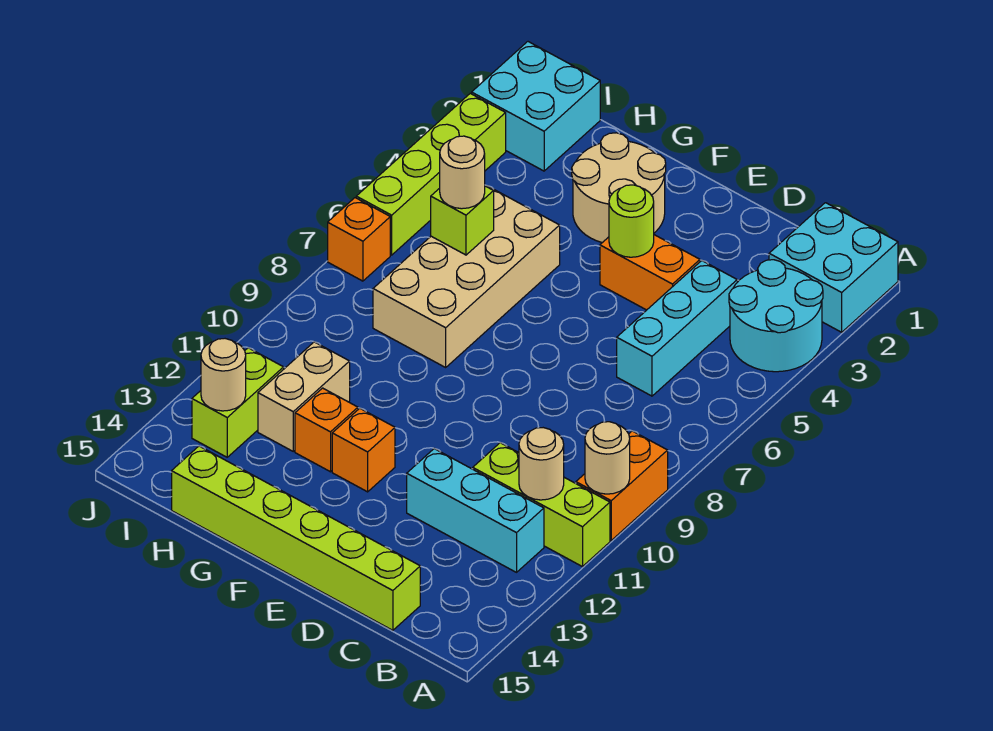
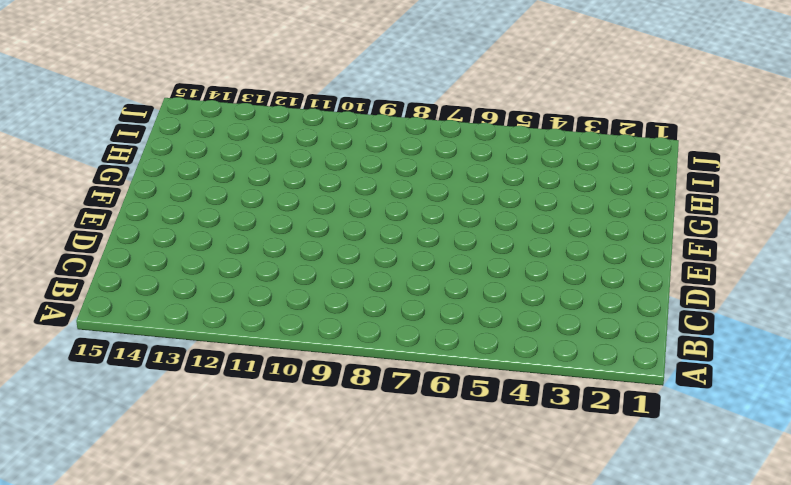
none -> cyan brick A1:B2 level 1
none -> cyan round brick A3:B4 level 1
none -> orange brick A9:A10 level 1

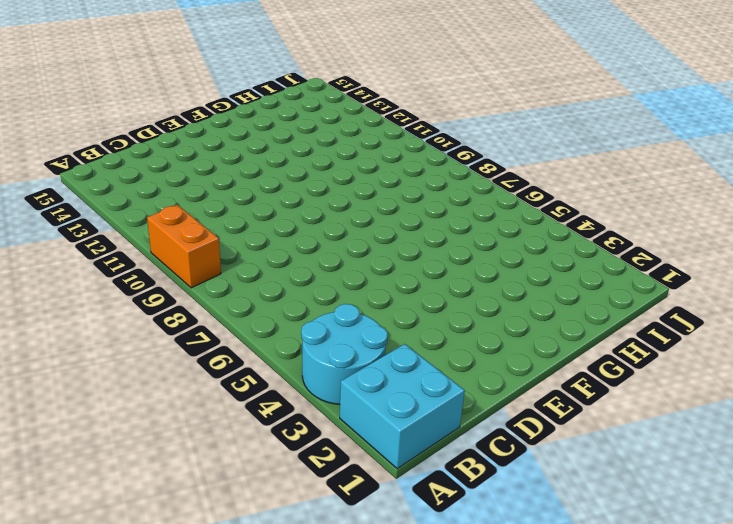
none -> lime brick A11:C11 level 1
none -> cyan brick B12:D12 level 1
none -> cyan brick C4:C6 level 1

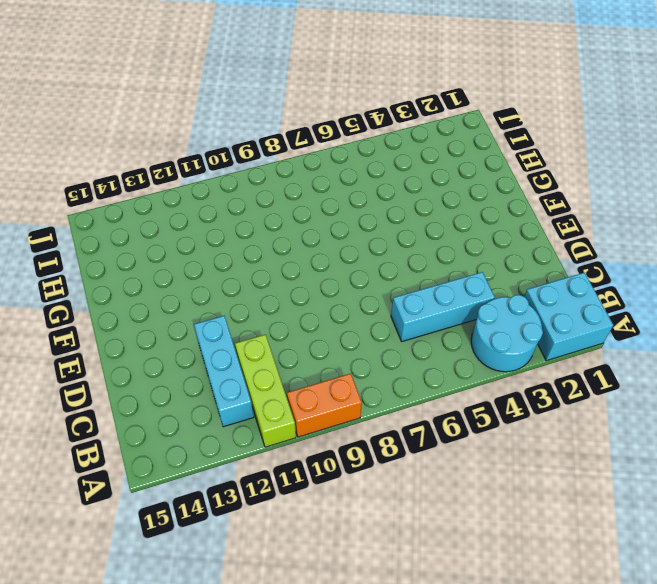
none -> lime brick C15:H15 level 1
none -> orange brick D4:E4 level 1
none -> tan round brick F2:G3 level 1

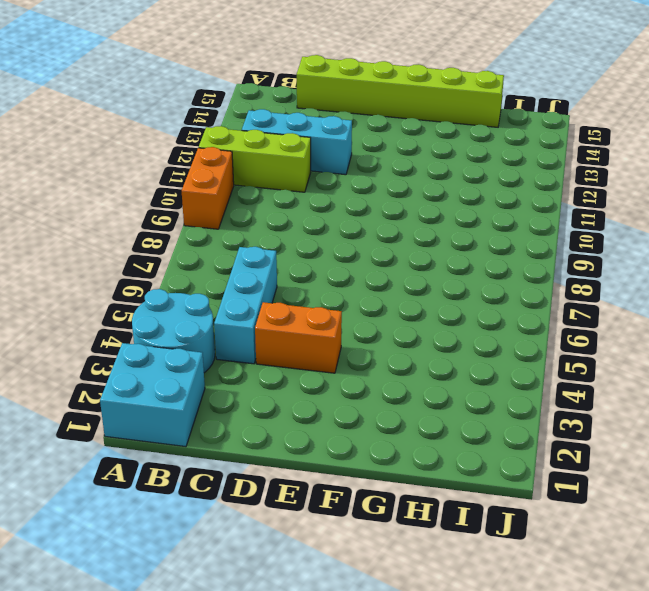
none -> tan round brick F2:G3 level 1
none -> orange brick F12 level 1
none -> tan brick G5:H8 level 1

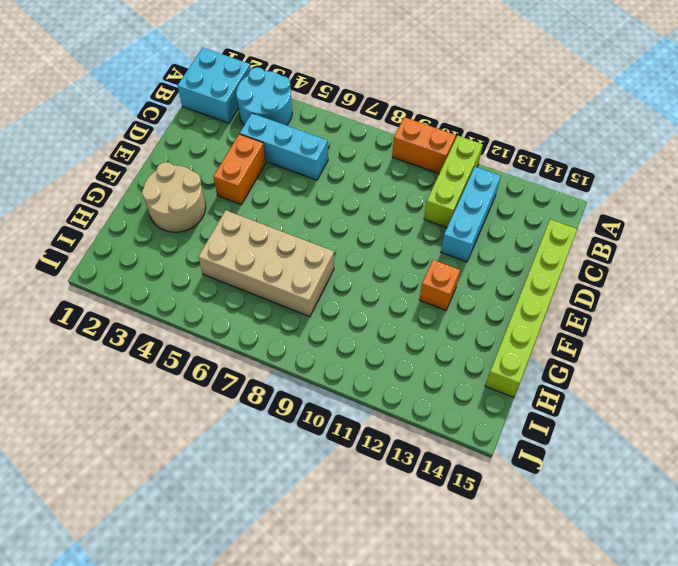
none -> orange brick G12 level 1
none -> tan brick H11:H12 level 1
none -> cyan brick I1:J2 level 1

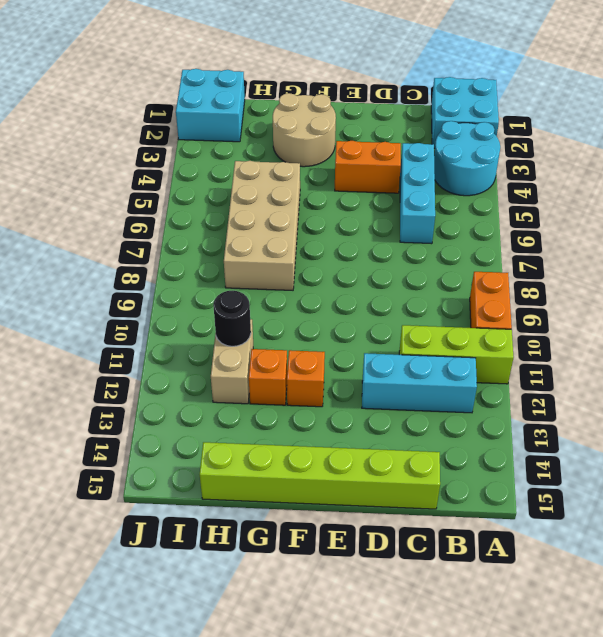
black round brick H11 level 2 -> none
none -> lime brick I12:I13 level 1
none -> lime brick J3:J6 level 1
none -> orange brick J7 level 1

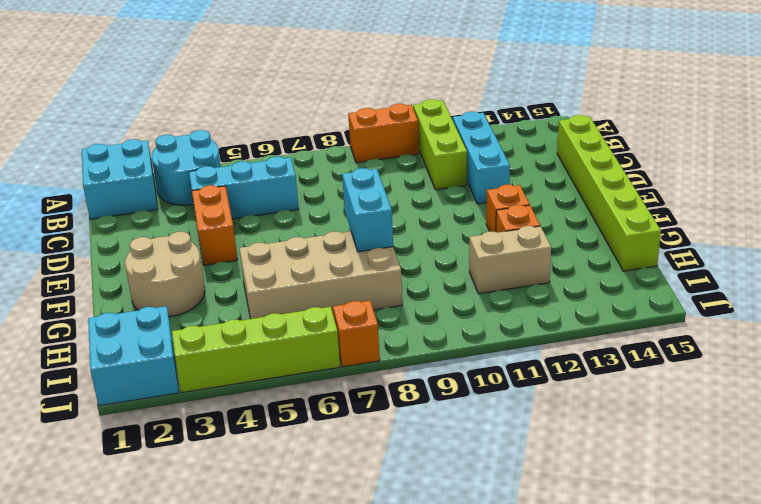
cyan brick F8:G8 level 2 -> none
none -> lime brick I12:I13 level 1
none -> tan round brick A10 level 2
none -> tan round brick B11 level 2

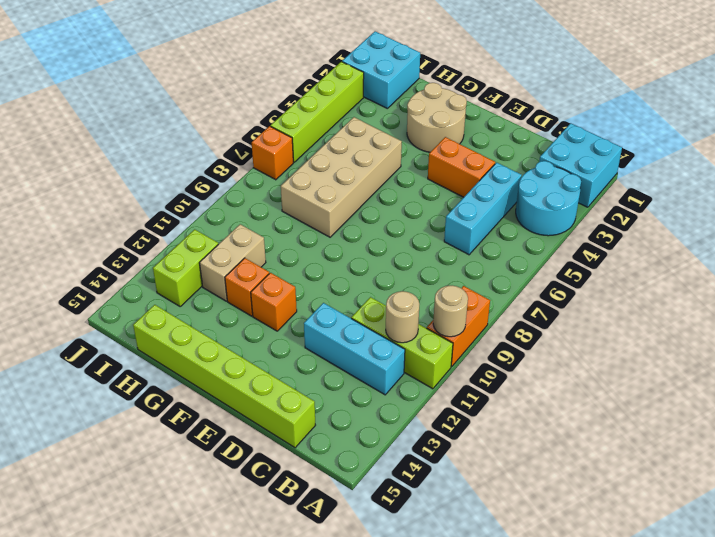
none -> lime round brick E4 level 2
none -> lime brick H6 level 2
none -> tan round brick I13 level 2

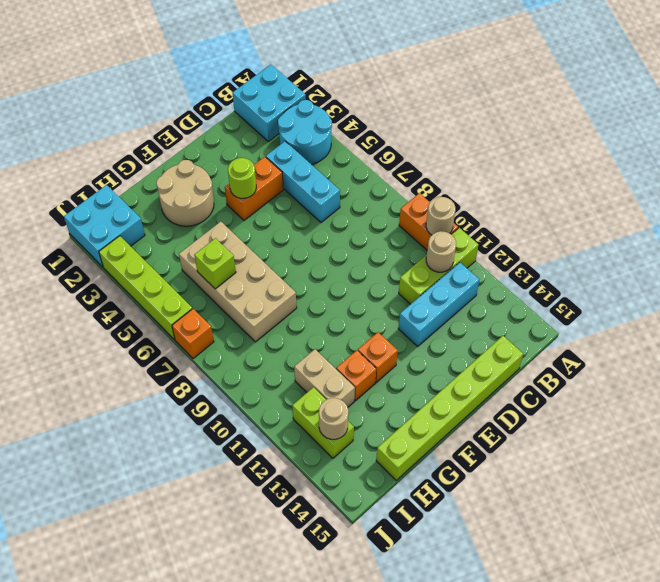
none -> tan round brick H6 level 3

